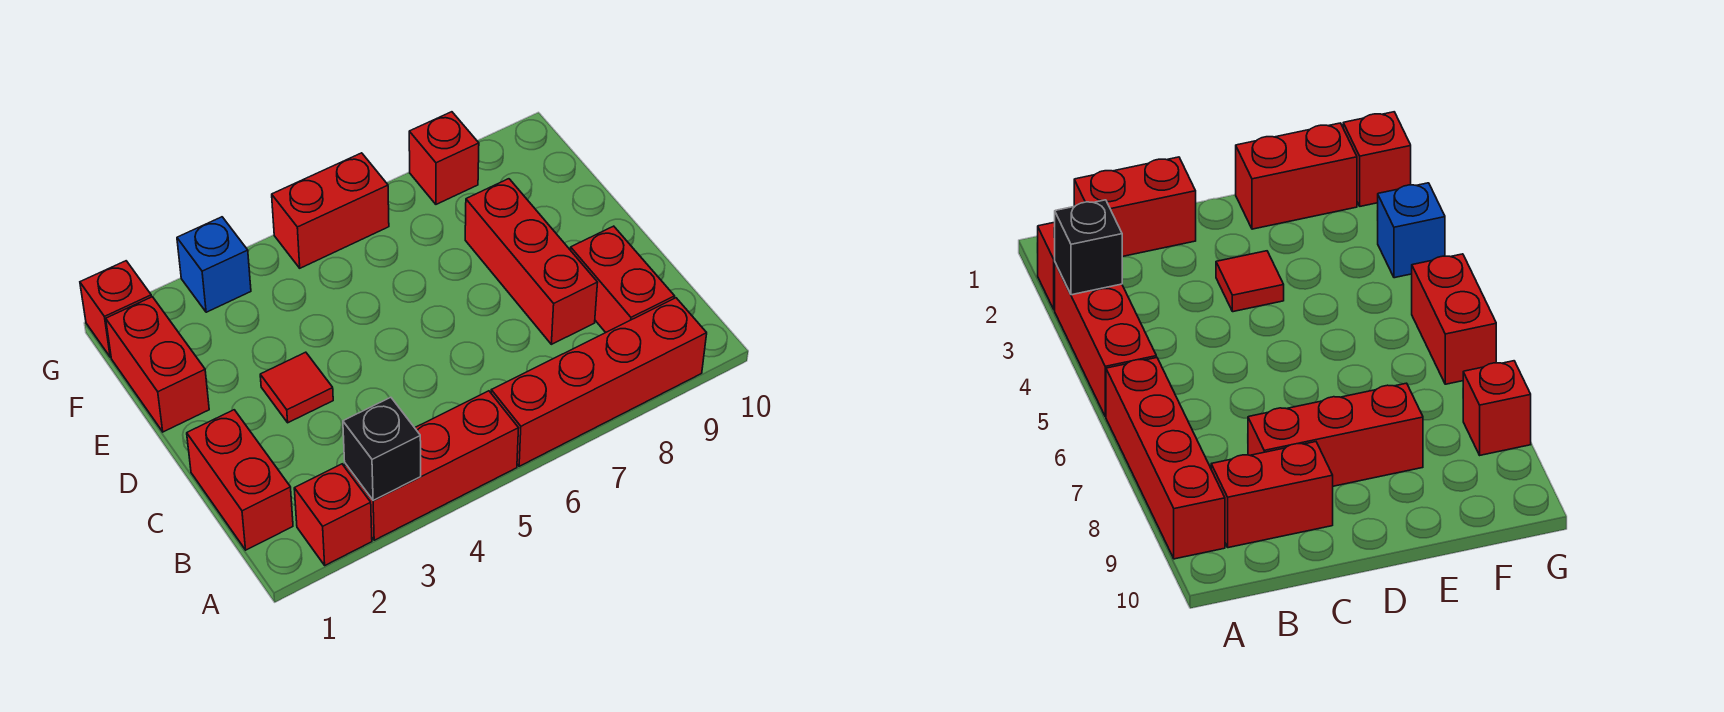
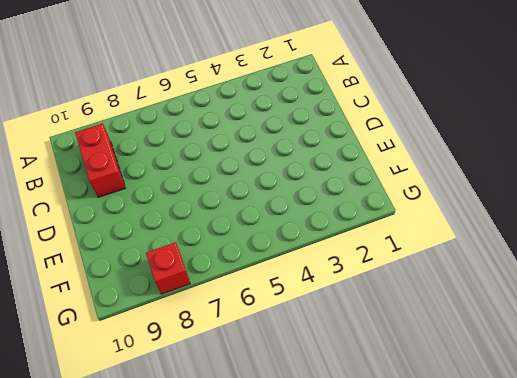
none -> red brick A2 level 1
none -> red brick A3:A5 level 1
none -> red brick A6:A9 level 1

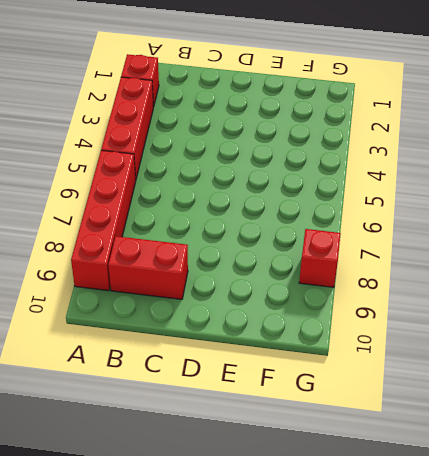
none -> red brick B1:C1 level 1
none -> red brick C8:E8 level 1
none -> red tile D3 level 1

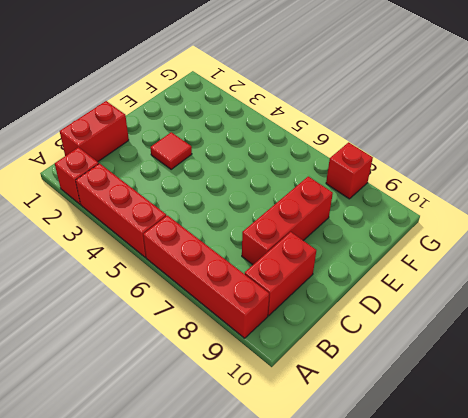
none -> red brick E1:F1 level 1
none -> red brick G1 level 1
none -> blue brick G3 level 1

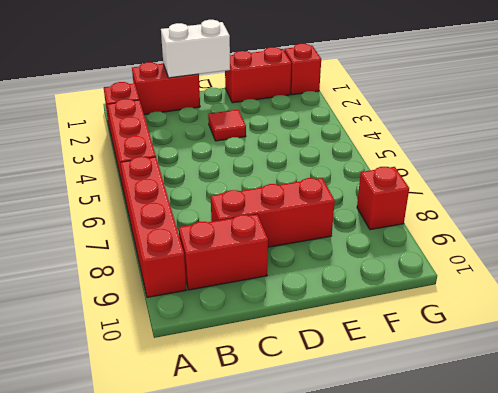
white brick C1:D1 level 2 -> none
none -> blue brick G3 level 1
none -> red brick G5:G6 level 1
none -> black brick A3 level 2

